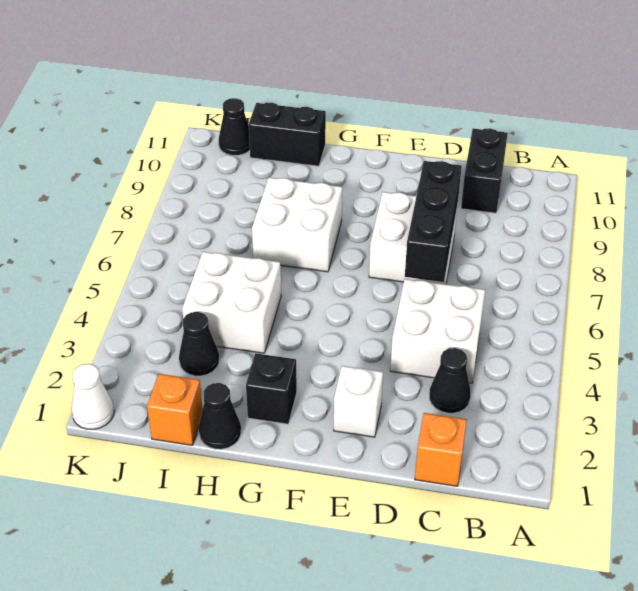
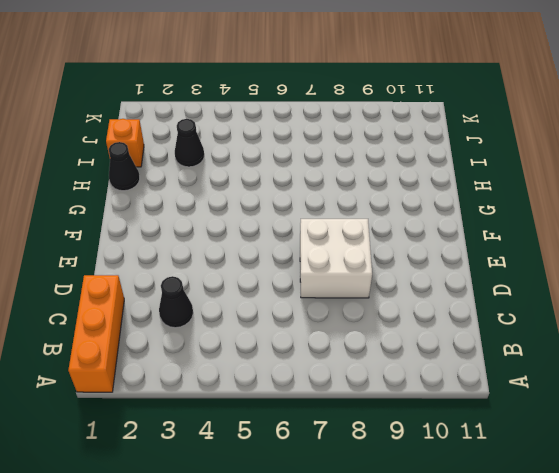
orange brick A1:C1 level 1 -> orange brick C1 level 1
none -> white brick C4:D5 level 1
none -> black brick C10:C11 level 1
none -> white brick E2 level 1

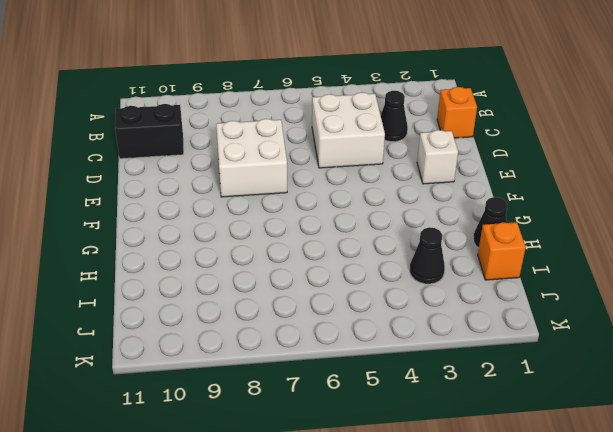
none -> black brick G2 level 1
none -> white brick G7:H8 level 1
none -> white brick H4:I5 level 1

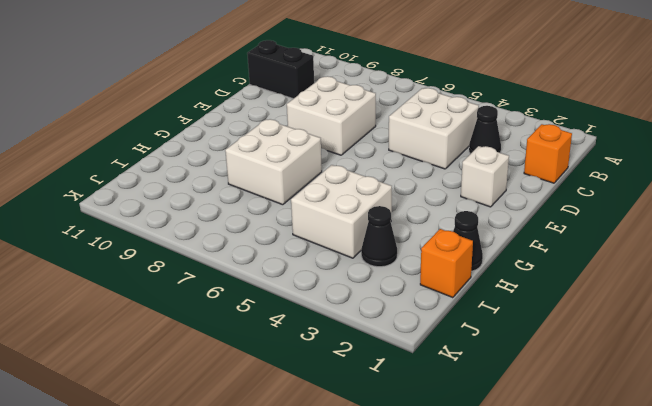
none -> black brick G2 level 1
none -> black brick H11:I11 level 1
none -> black cone J11 level 1

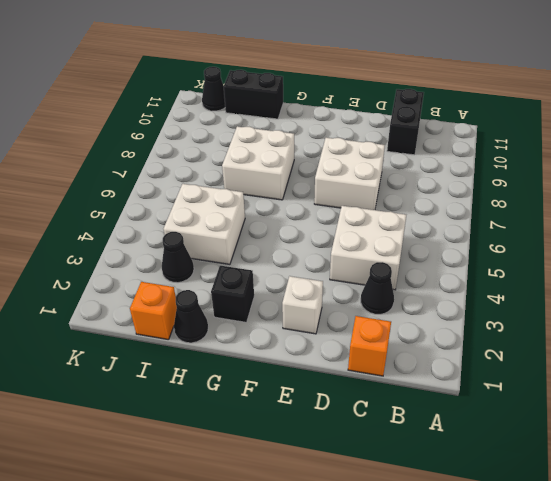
none -> white cone K1 level 1
none -> black brick D6:D8 level 2

